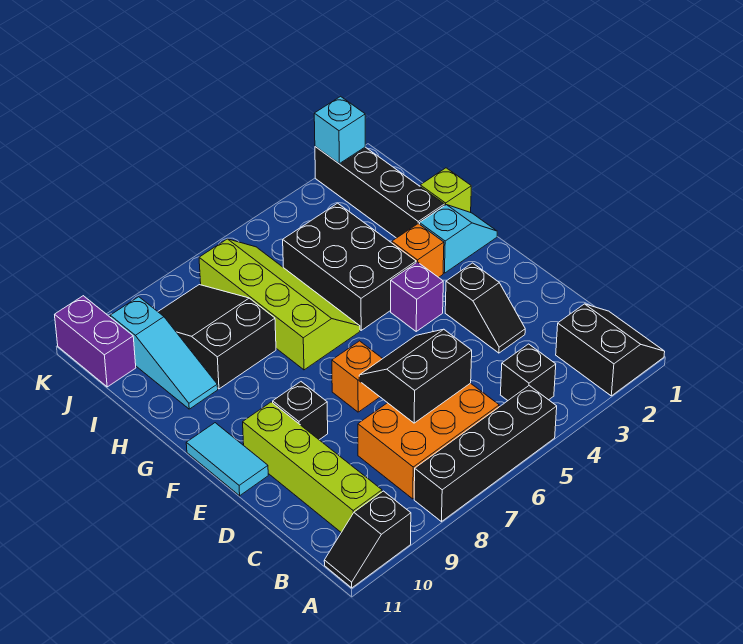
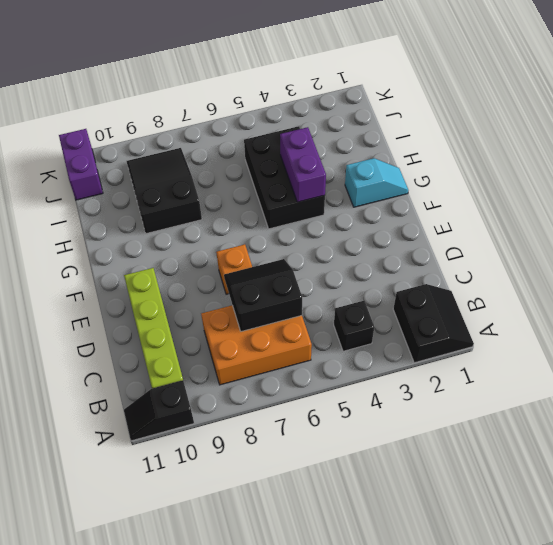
purple brick G4:H4 level 2 -> none
none -> black brick A5:A8 level 1
none -> black slope D3:E3 level 1 top E
none -> black brick E9 level 1

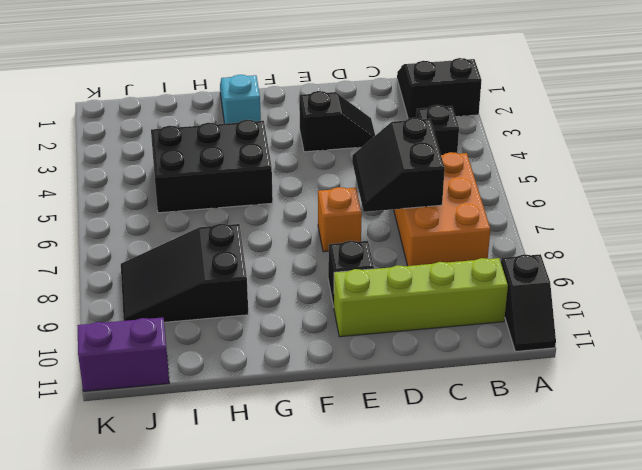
none -> black brick A5:A8 level 1
none -> cyan tile E11:F11 level 1
none -> purple brick F4 level 1

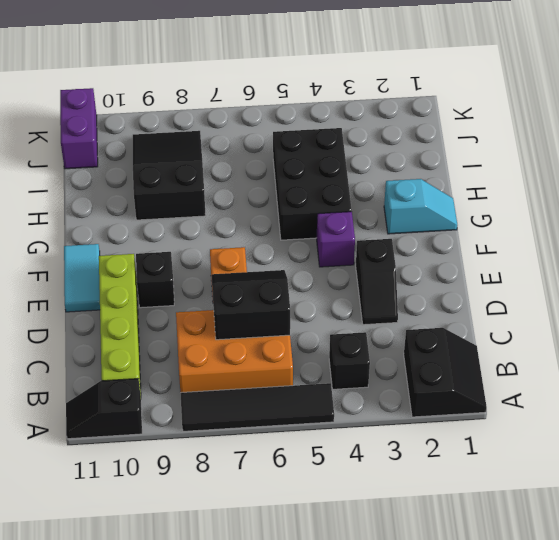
black tile A5:A8 level 1 -> black brick A5:A8 level 1
none -> orange brick G3 level 1
none -> lime slope G6:J7 level 1 top 7
none -> lime brick H1 level 1

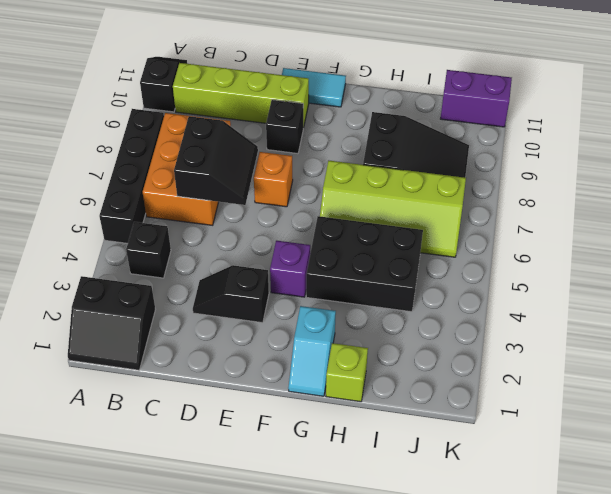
none -> orange brick G3 level 1
none -> black brick H2:K2 level 1
none -> cyan slope H10:J10 level 1 top J

